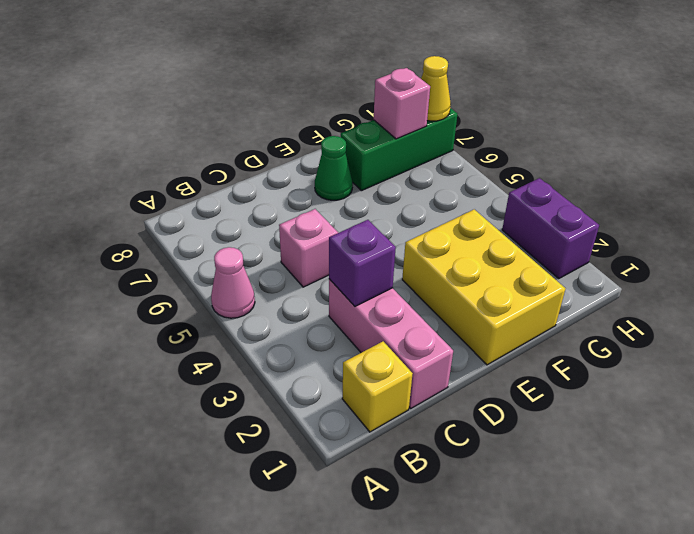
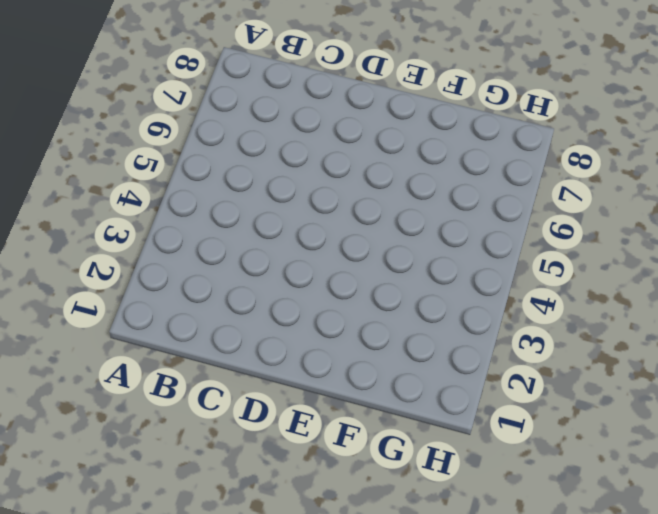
none -> pink cone A5 level 1
none -> yellow brick B1 level 1

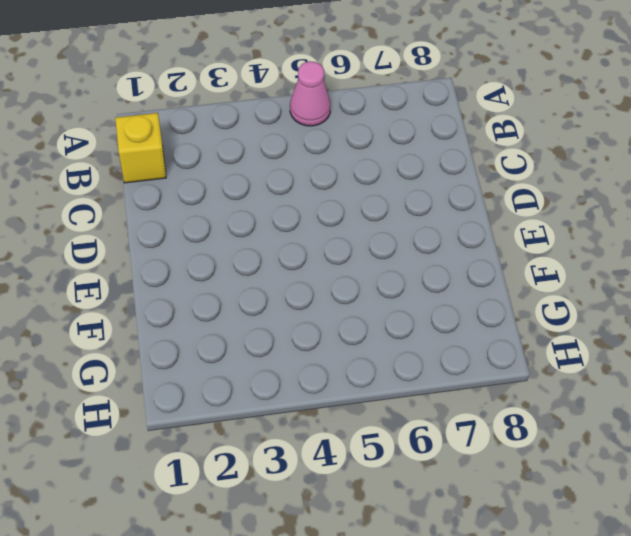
none -> pink brick C1:C3 level 1
none -> pink brick C5 level 1

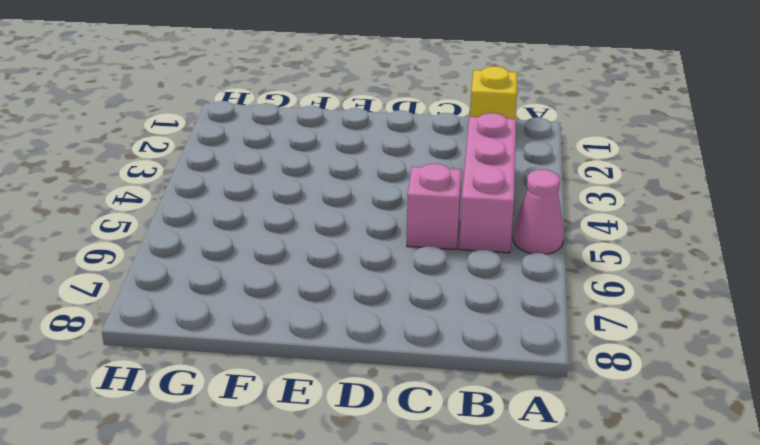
pink brick B3:B5 level 1 -> pink brick C1:C3 level 1
none -> yellow brick E1:F3 level 1
none -> green cone E7 level 1

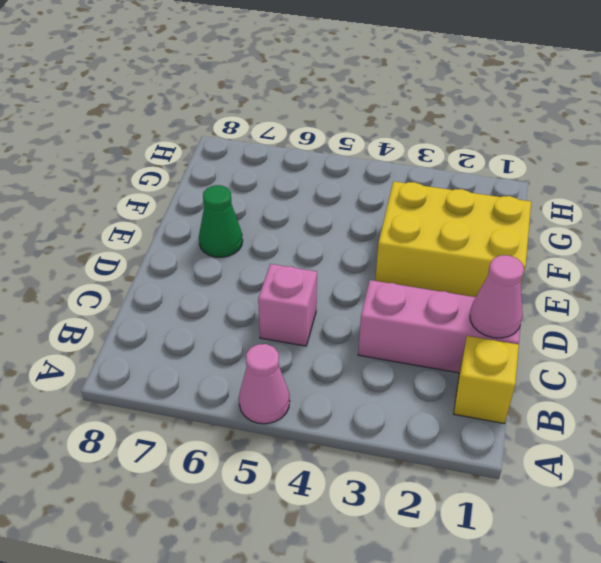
pink cone C1 level 2 -> none
none -> green brick F7:H7 level 1
none -> purple brick H2:H3 level 1

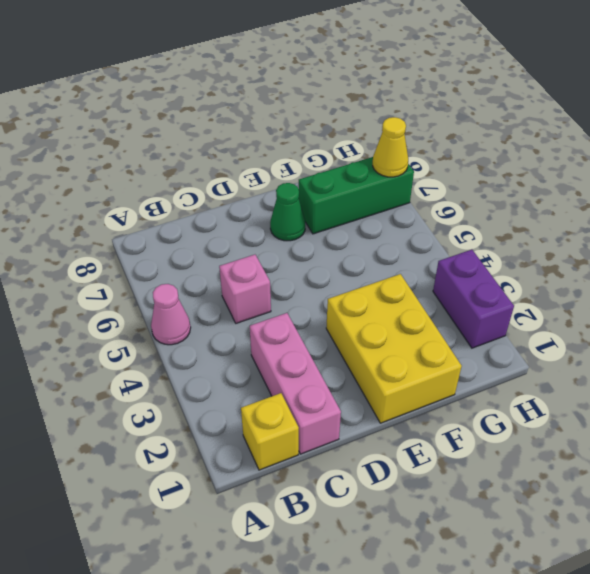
none -> purple brick C3 level 2
none -> pink brick G7 level 2

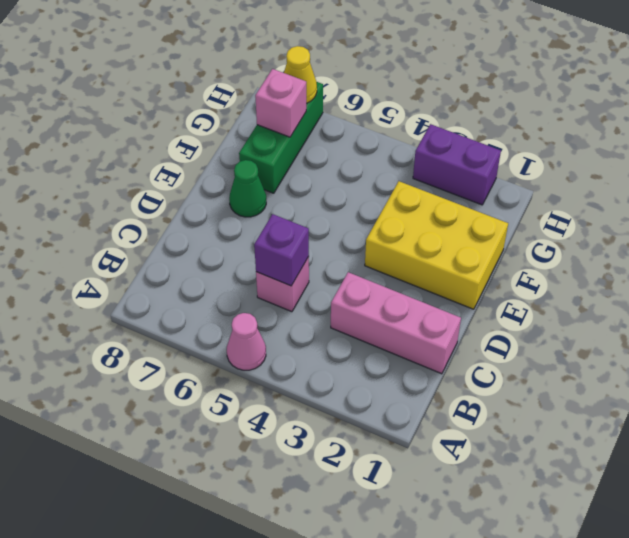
purple brick C5 level 2 -> purple brick C3 level 2
none -> yellow brick B1 level 1

